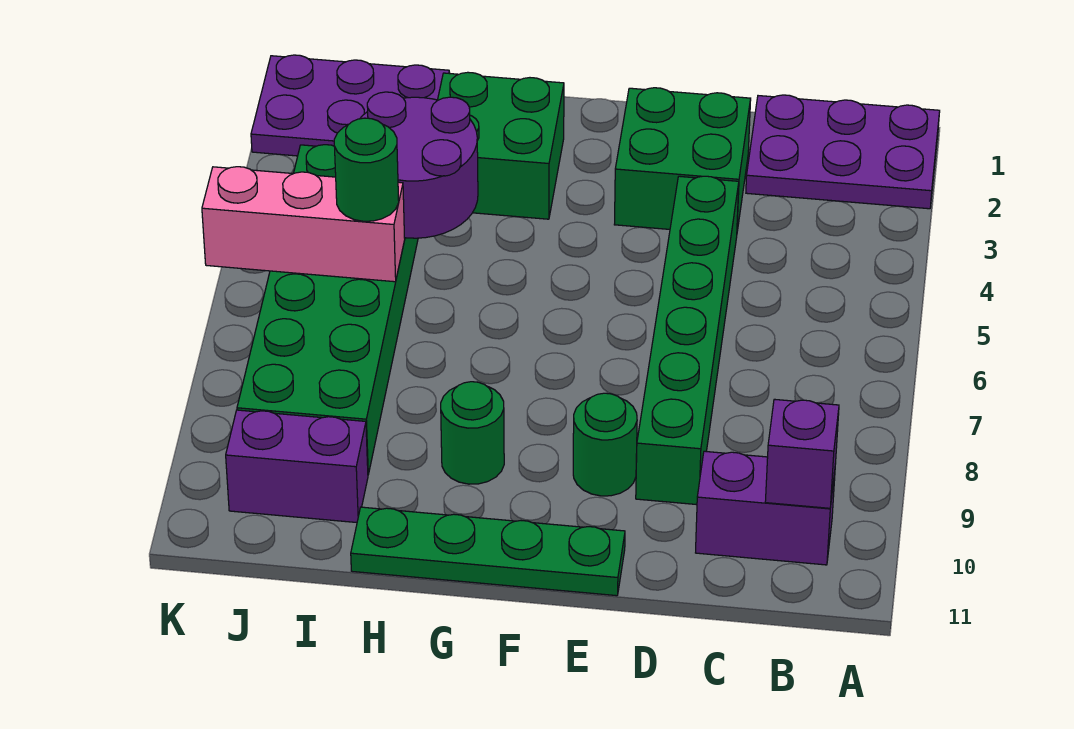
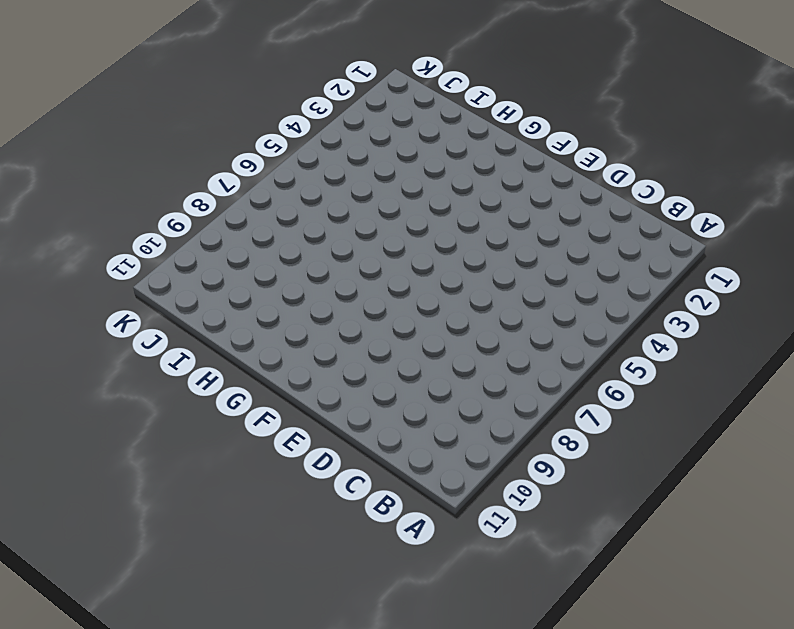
none -> purple plate A1:C2 level 1
none -> purple brick B10:C10 level 1
none -> green brick D2:E3 level 1

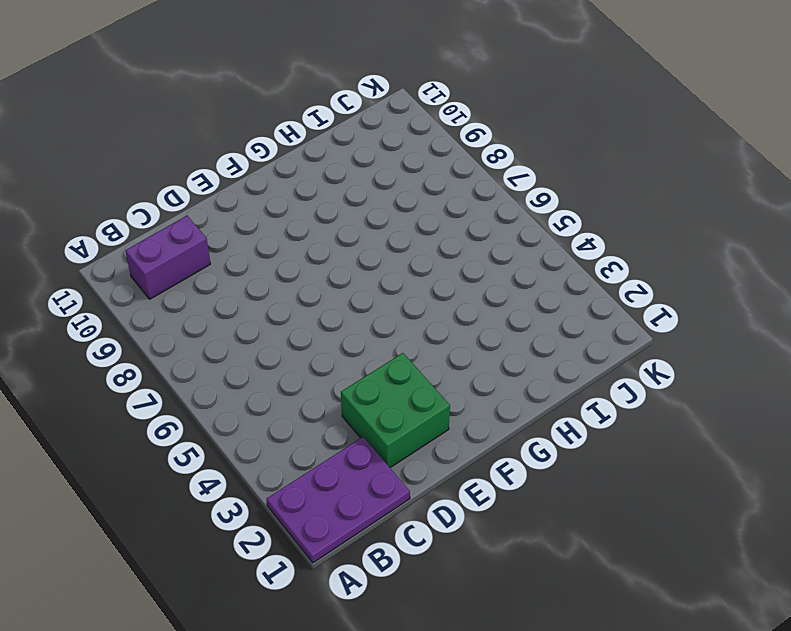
none -> green brick D4:D9 level 1
none -> green round brick E9 level 1
none -> green plate E11:H11 level 1

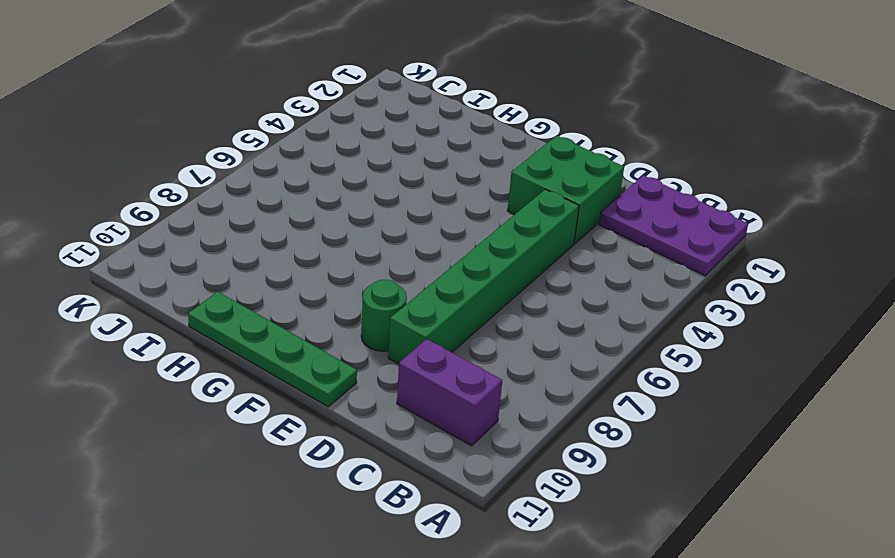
none -> green brick G2:H3 level 1
none -> green round brick G9 level 1
none -> purple plate I1:K2 level 1

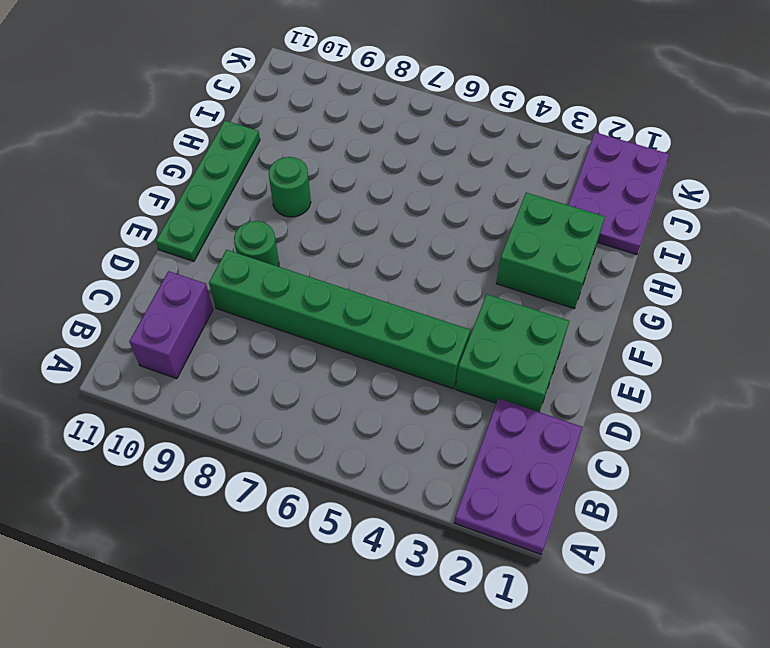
none -> green brick I4:J9 level 1
none -> purple brick I10:J10 level 1
none -> purple brick B10 level 2

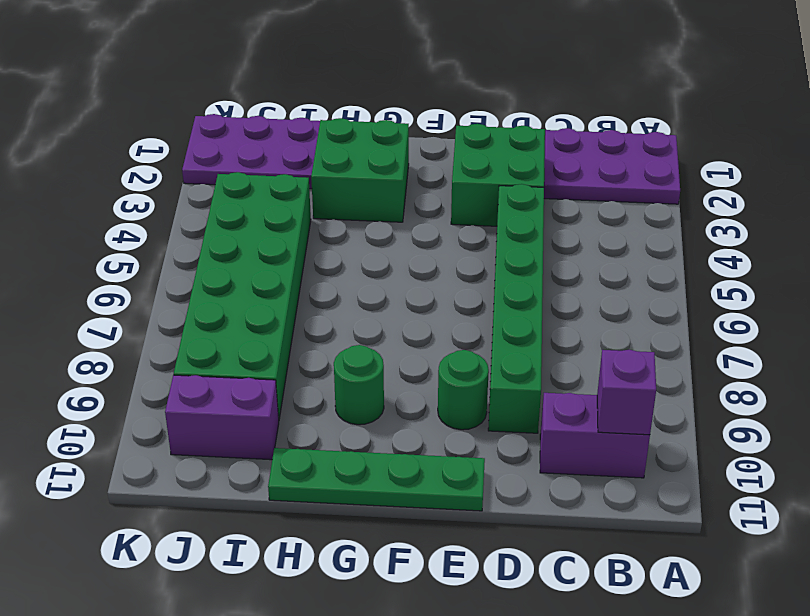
none -> purple round brick H4:I5 level 2
none -> pink brick I6:K6 level 2
none -> green round brick I6 level 3

